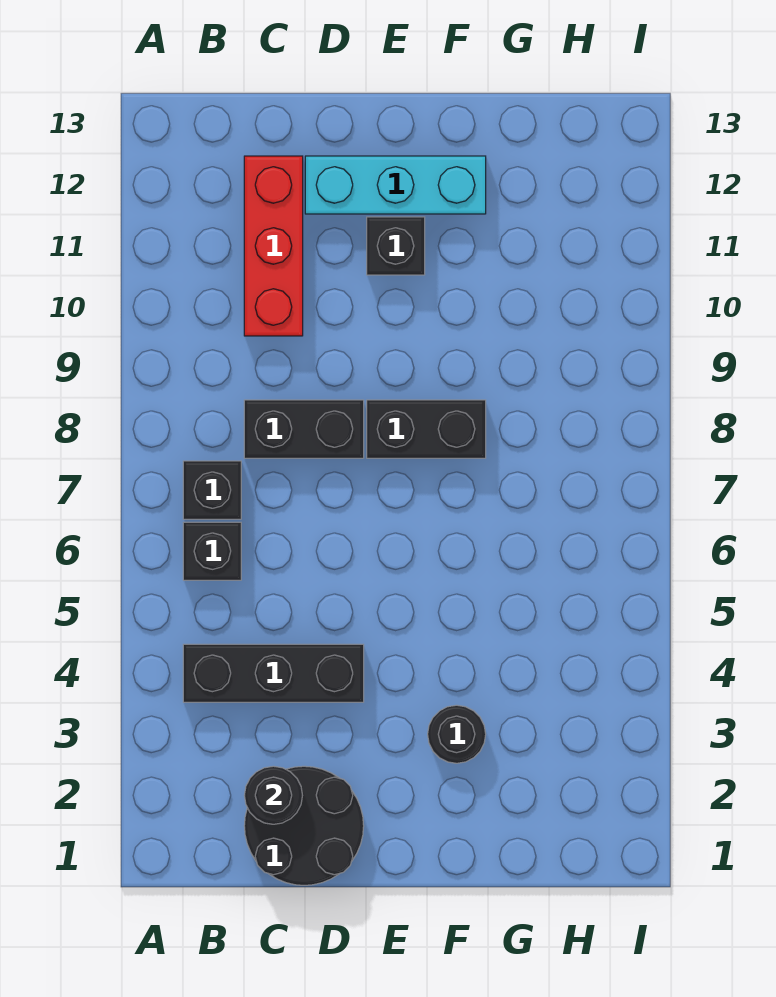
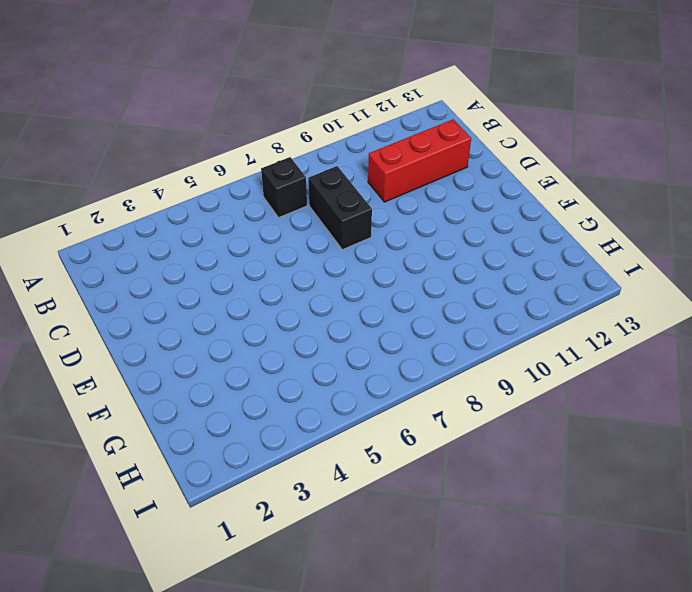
none -> black brick B4:D4 level 1
none -> black brick B6 level 1

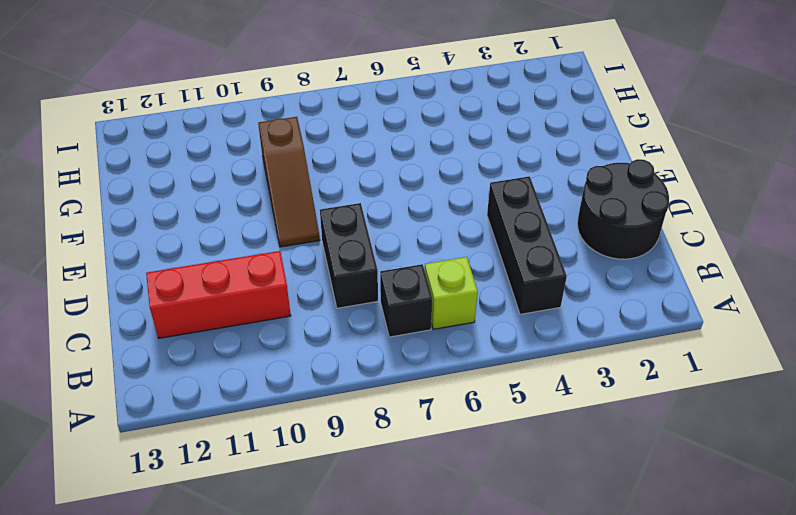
lime brick B6 level 1 -> black brick B6 level 1
brown slope E9:G9 level 1 top G -> none
none -> cyan brick D12:F12 level 1
none -> black brick E8:F8 level 1

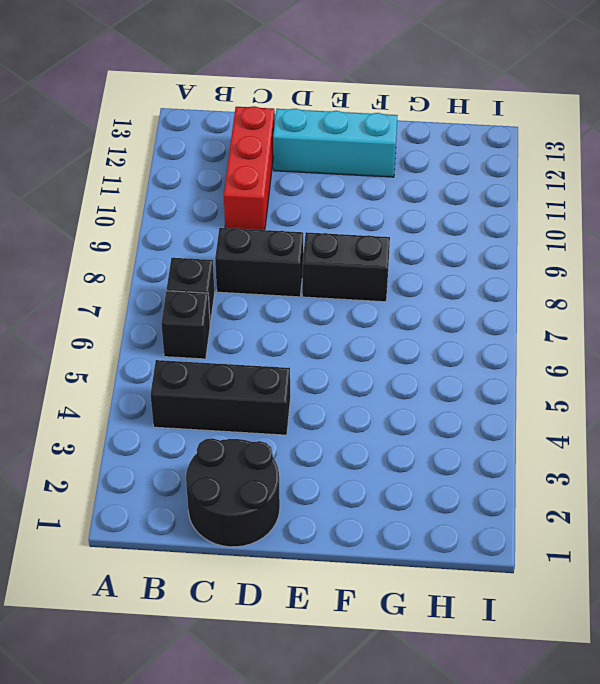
none -> black brick E11 level 1
none -> black round brick F3 level 1

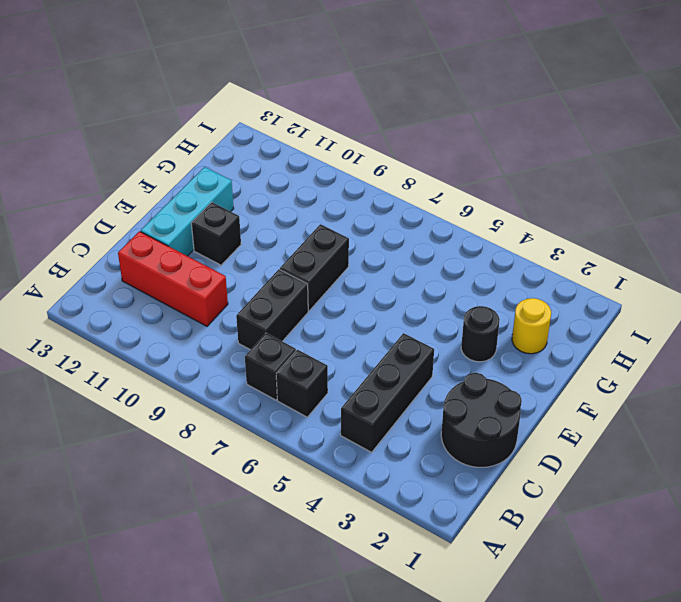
yellow round brick G2 level 1 -> none
none -> black round brick C2 level 2

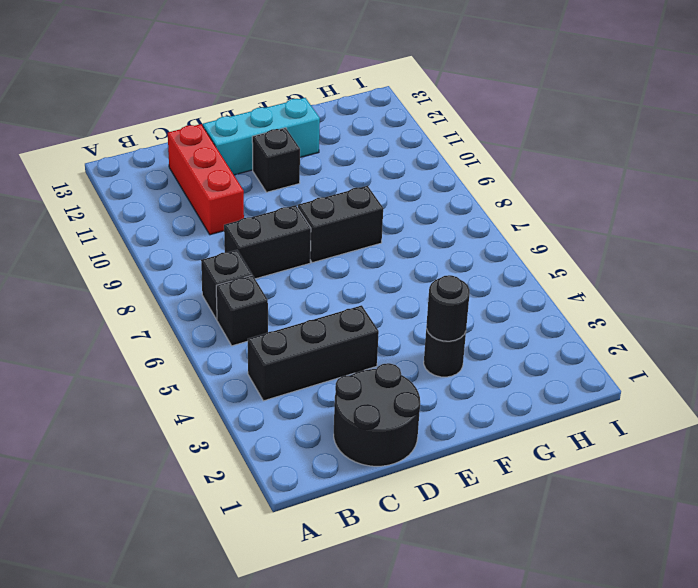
black round brick F3 level 2 -> black round brick C2 level 2

